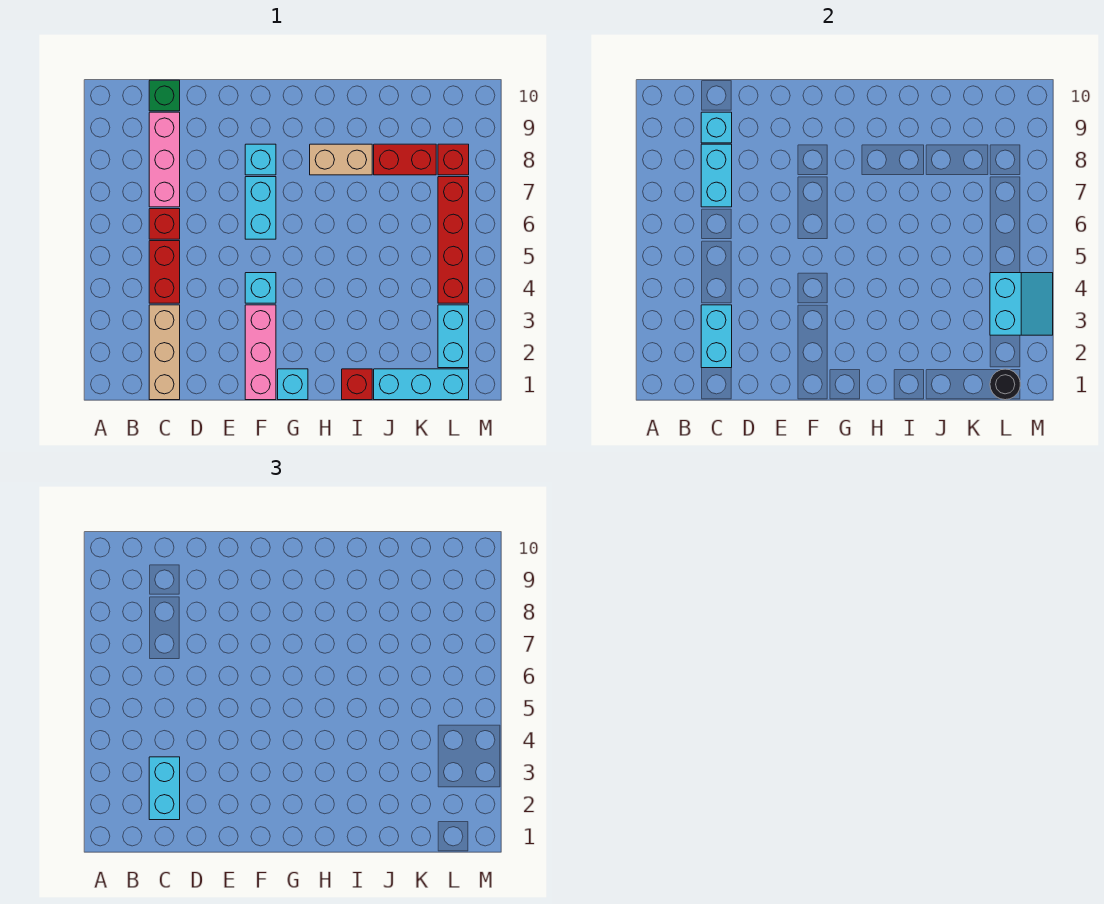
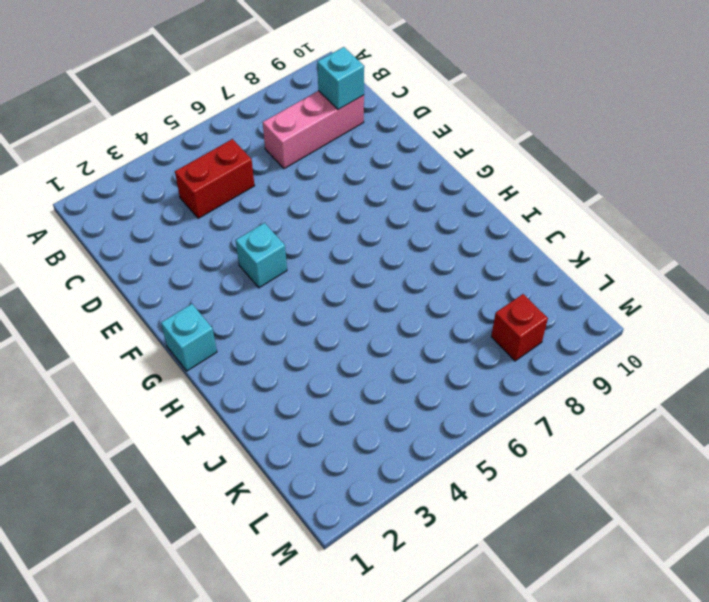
none -> tan brick C1:C3 level 1
none -> red brick C6 level 1
none -> green brick C10 level 1

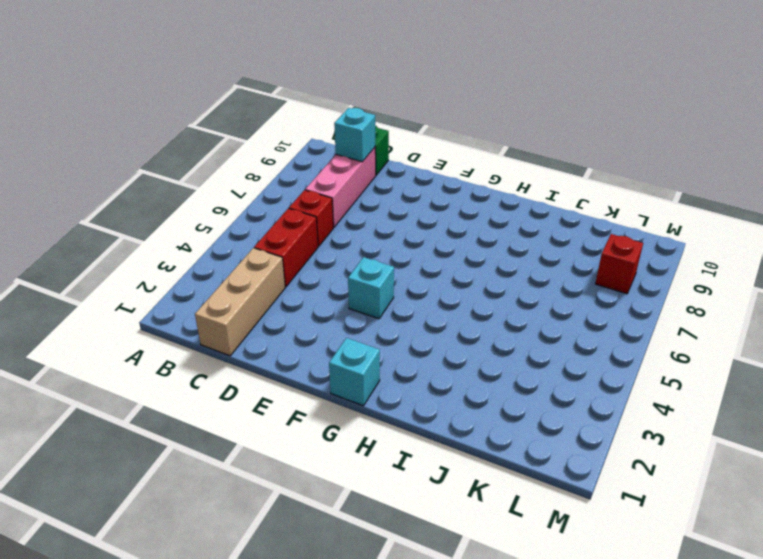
none -> pink brick F1:F3 level 1
none -> cyan brick F6:F7 level 1
none -> cyan brick F8 level 1

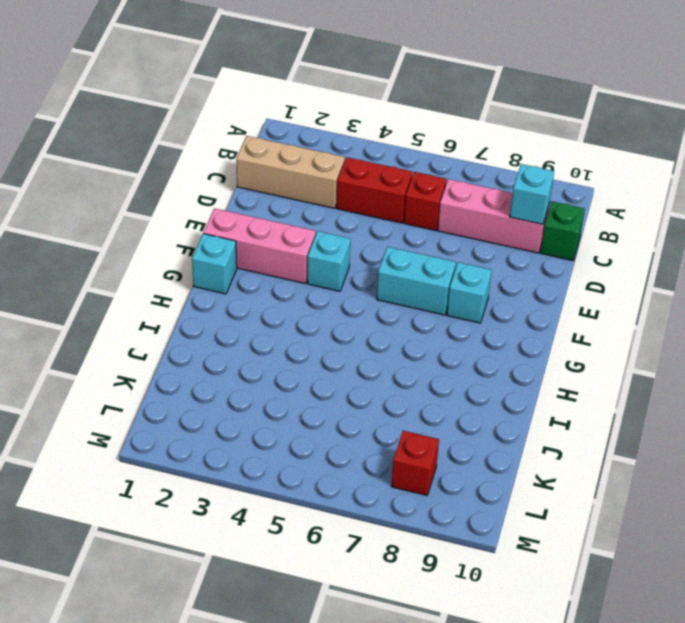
none -> tan brick H8:I8 level 1
none -> red brick I1 level 1
none -> cyan brick J1:L1 level 1

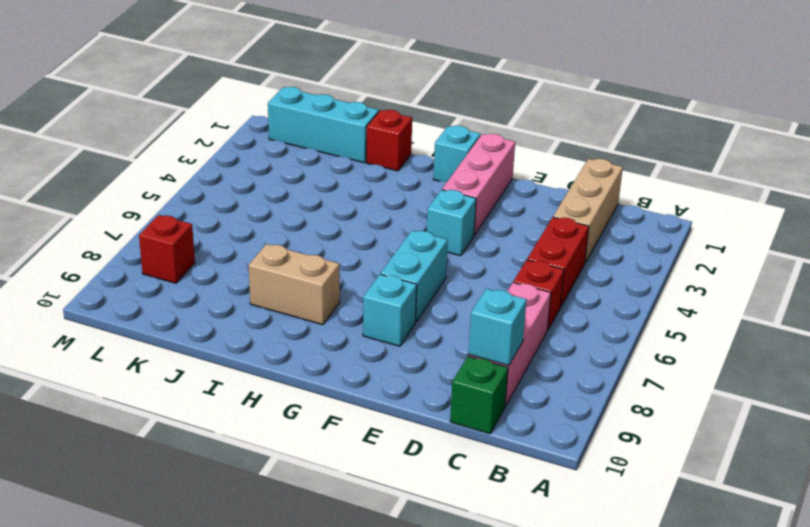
none -> red brick J8:K8 level 1
none -> cyan brick L2:L3 level 1
none -> red brick L4:L7 level 1

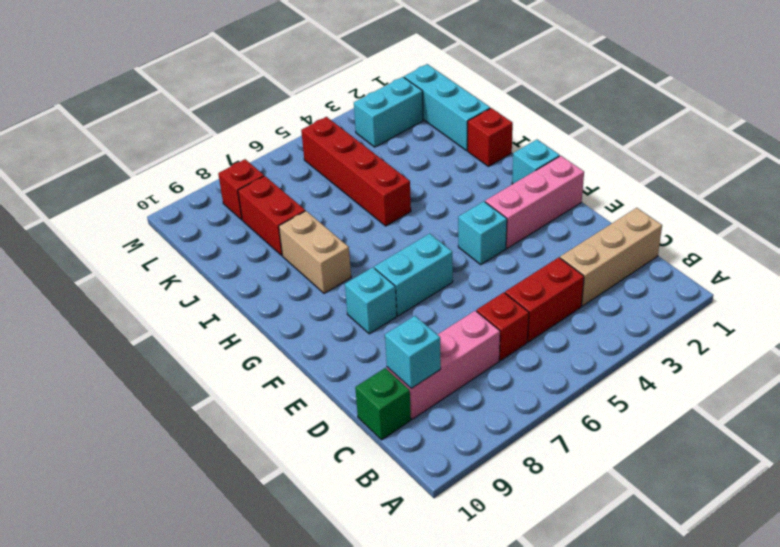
red brick I5:L5 level 1 -> red brick L4:L7 level 1
none -> cyan brick C2:C3 level 2
none -> cyan brick C7:C8 level 2
none -> black round brick L1 level 2

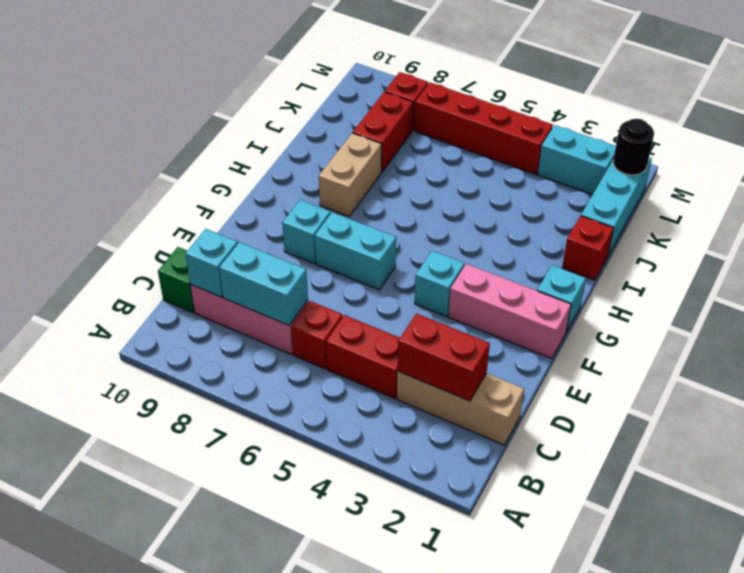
red brick C2:C3 level 2 -> cyan brick C2:C3 level 2
none -> cyan slope L3:M4 level 2 top L
none -> cyan brick C2:C3 level 3

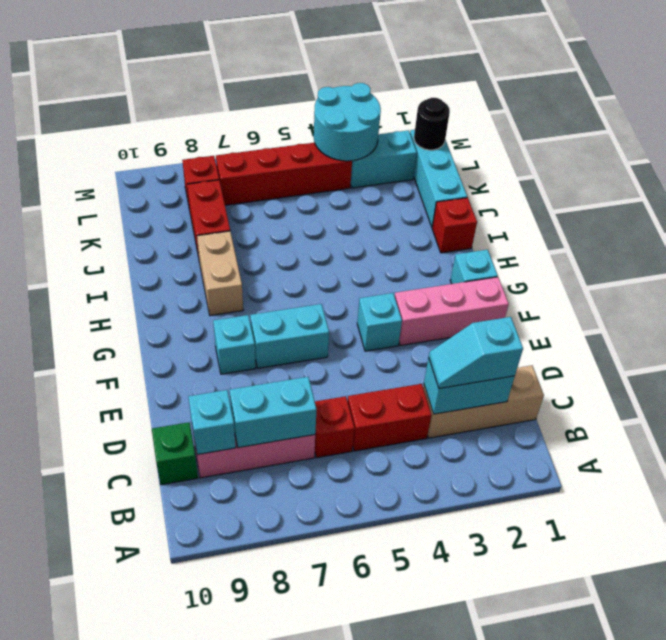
cyan slope C2:C3 level 3 top 2 -> cyan brick C2:C3 level 3
cyan round brick L3:M4 level 2 -> cyan slope L3:M4 level 2 top L

